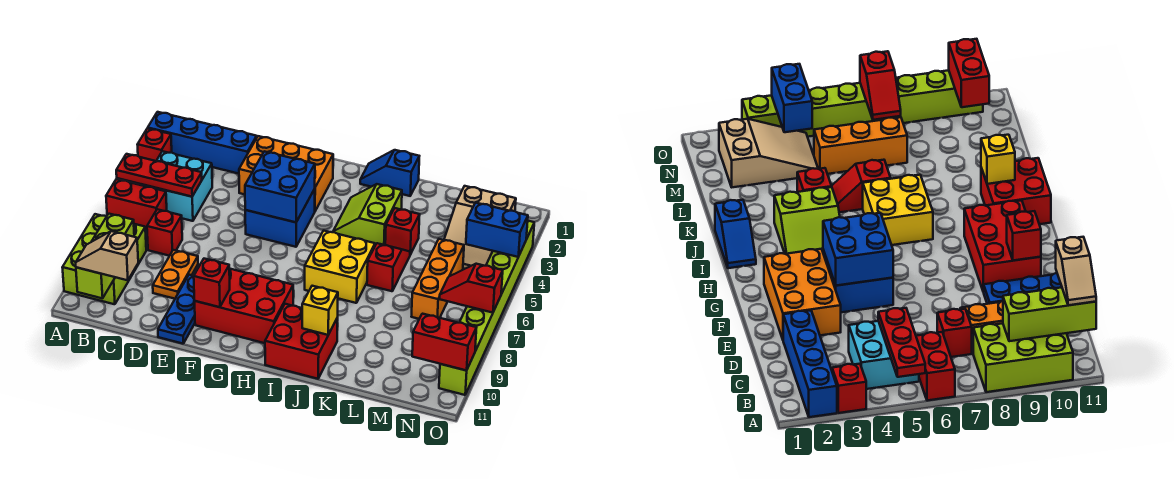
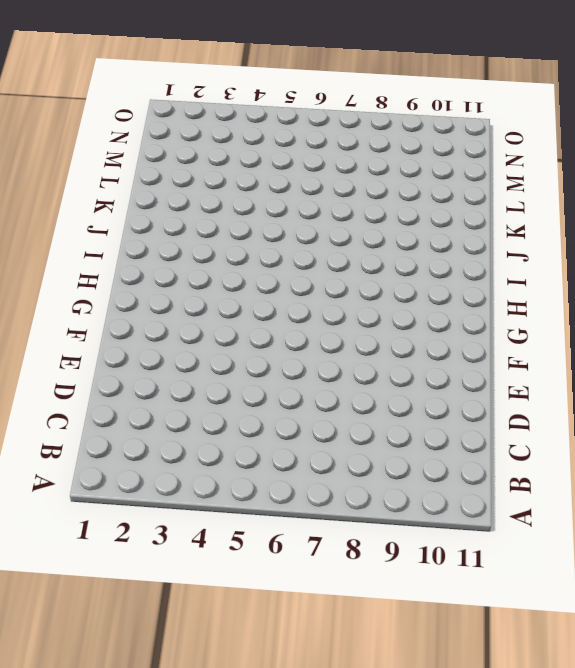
none -> blue brick A2:D2 level 1
none -> red brick A3 level 1
none -> red brick A6:B6 level 1

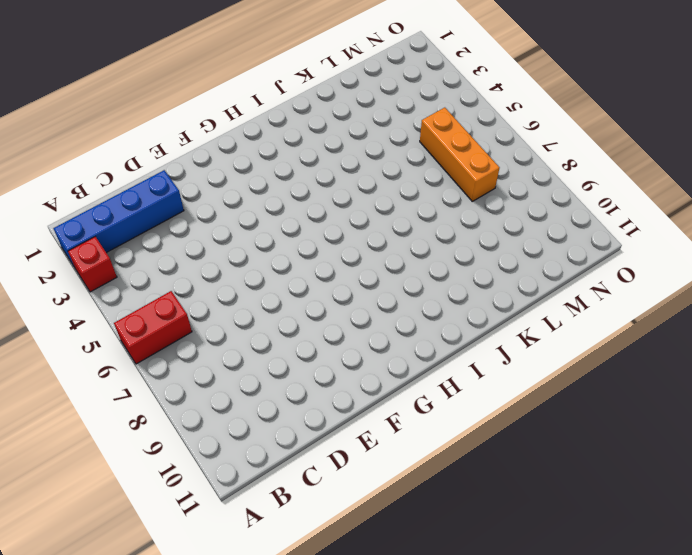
none -> lime brick A8:B10 level 1
none -> cyan brick B4:C5 level 1
none -> red brick C7 level 1

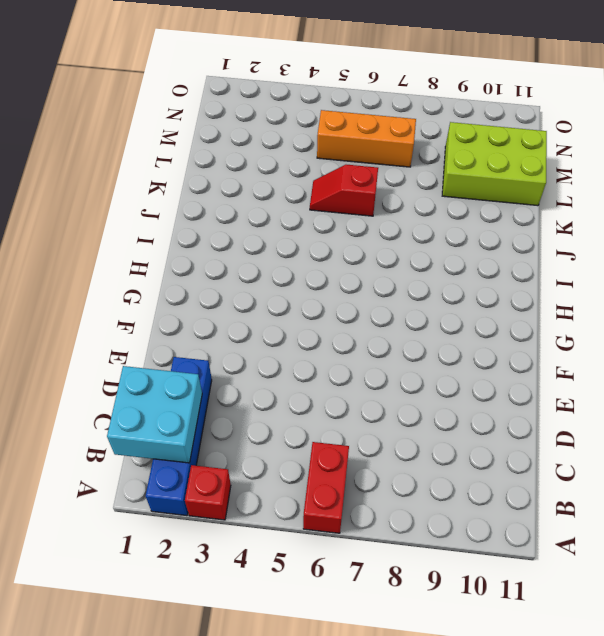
cyan brick B1:C2 level 2 -> cyan brick B4:C5 level 1
lime brick L9:M11 level 1 -> lime brick A8:B10 level 1
none -> red brick C7 level 1
none -> orange plate D8:D9 level 1
none -> orange brick E2:G3 level 1

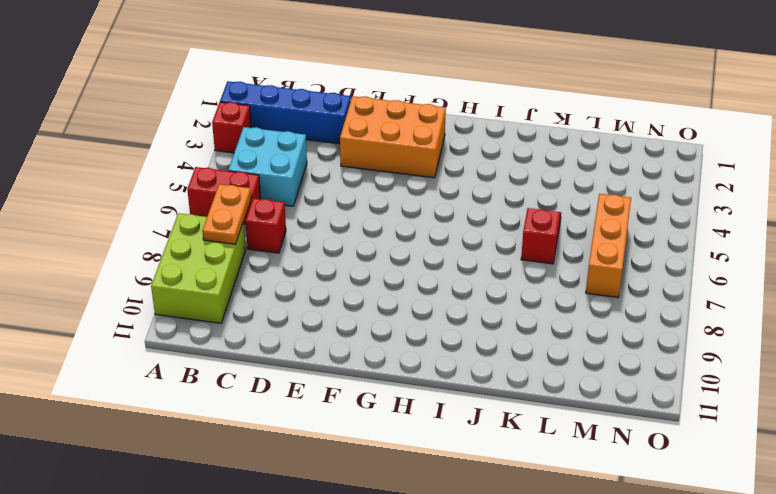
orange plate B7:B8 level 2 -> orange plate D8:D9 level 1
none -> blue plate E9:E11 level 1
none -> blue brick F4:G5 level 1
none -> red brick F9:H10 level 1

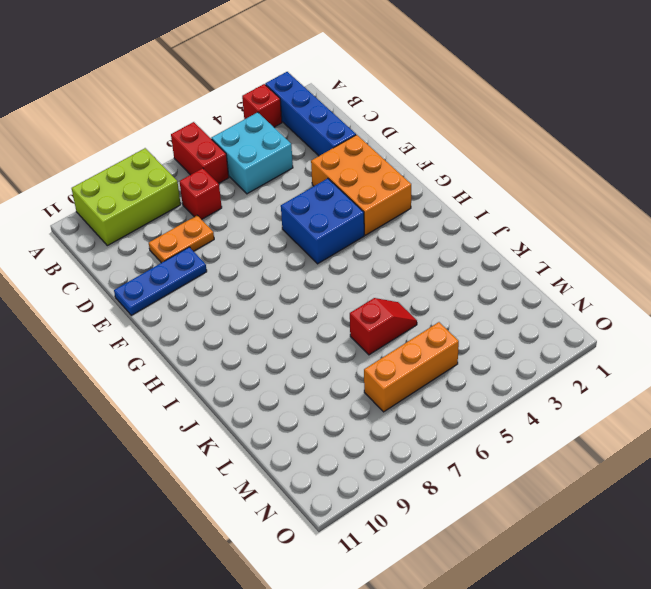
none -> red brick F9:H10 level 1
none -> blue slope I1:J1 level 1 top J
none -> lime slope I3:J4 level 1 top J

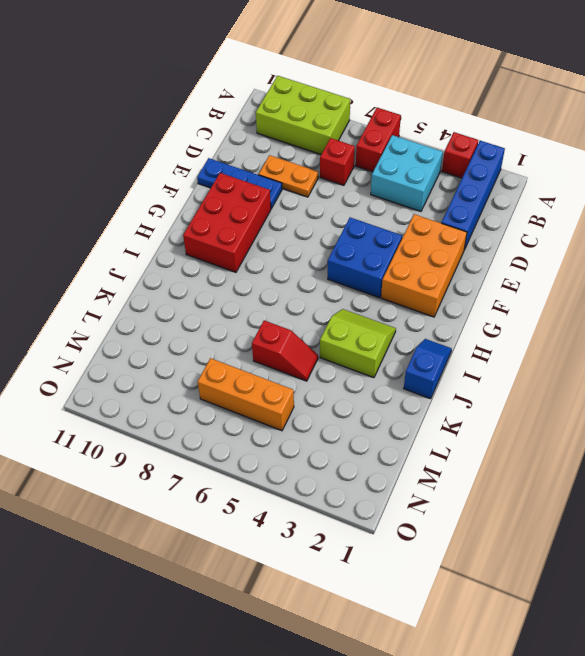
none -> yellow brick I6:J7 level 1
none -> red brick I10:J11 level 1
none -> red brick K4 level 1

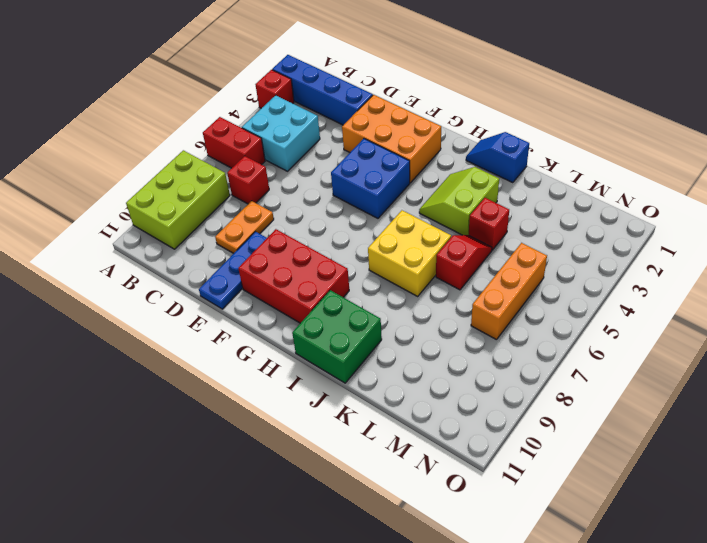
green brick I10:J11 level 1 -> red brick I10:J11 level 1
none -> tan slope M2:N4 level 1 top 2
none -> lime brick O3:O10 level 1
none -> red plate A5:C5 level 2

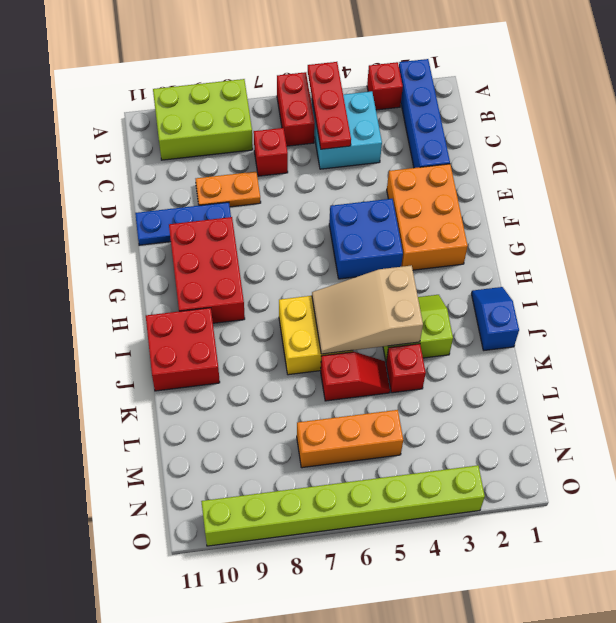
tan slope I4:J6 level 2 top 4 -> tan slope M2:N4 level 1 top 2
none -> lime brick B9:B11 level 2
none -> blue brick F4:G5 level 2
none -> red brick F10 level 2

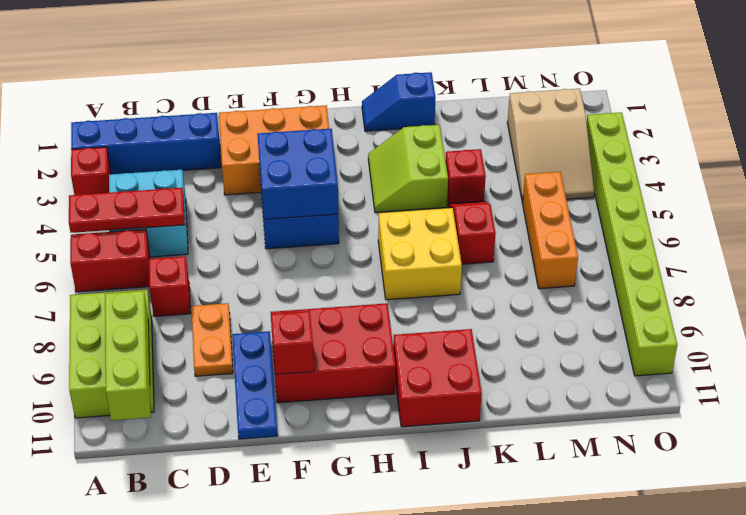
none -> yellow brick J10 level 2
none -> blue brick N4:O4 level 2
none -> red slope N7:O7 level 2 top O

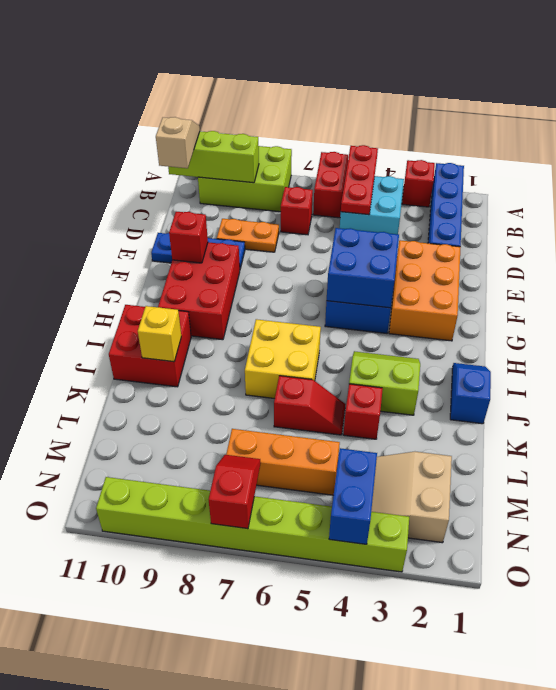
none -> red brick N10:O10 level 2

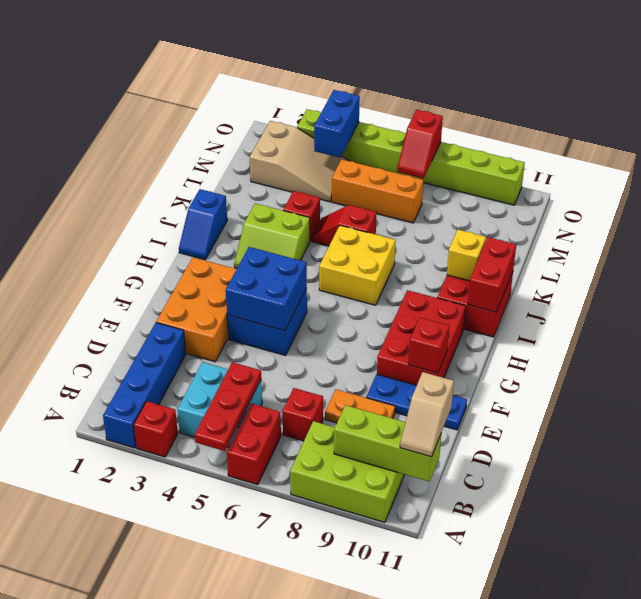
red brick I11:J11 level 2 -> red brick N10:O10 level 2

